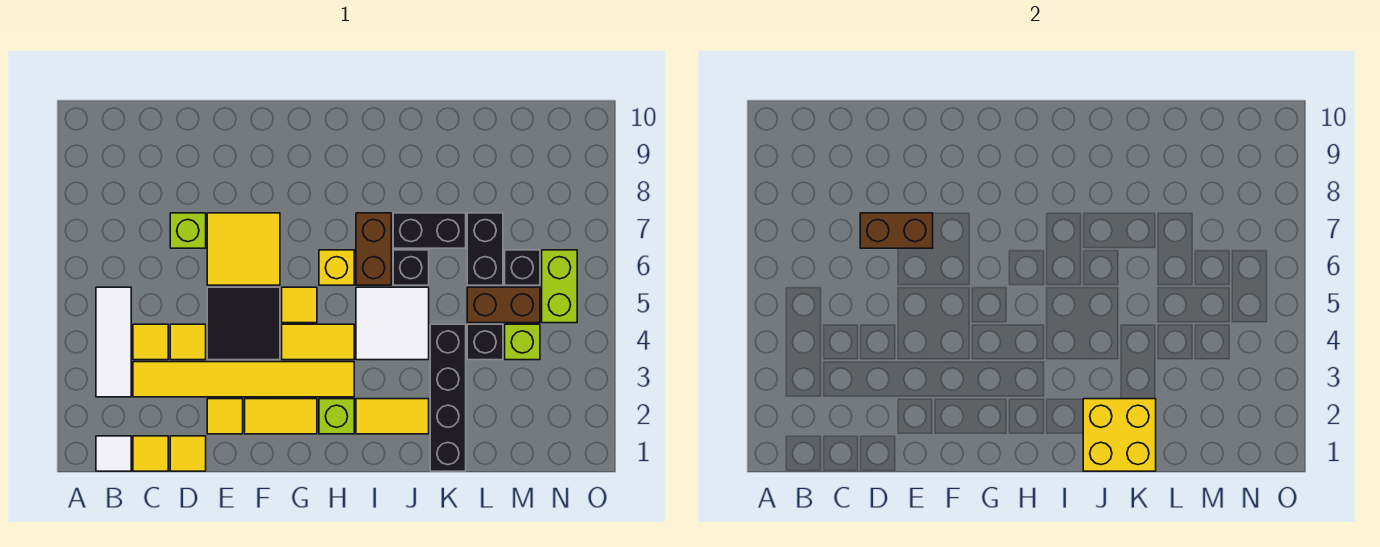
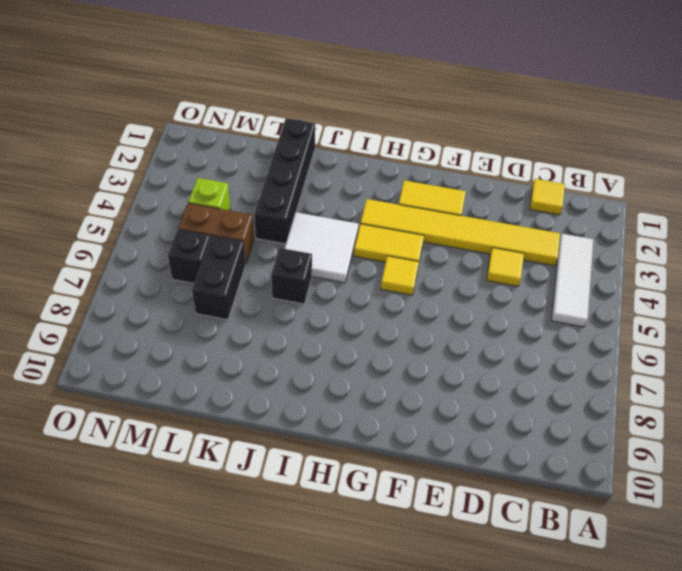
none -> white tile B1 level 1
none -> yellow tile C4 level 1
none -> yellow tile D1 level 1
none -> lime brick D7 level 1

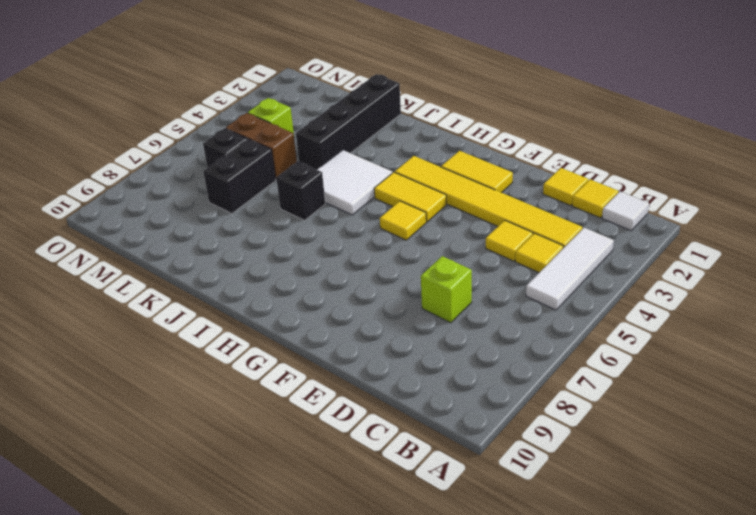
none -> yellow tile E2 level 1
none -> black tile E4:F5 level 1
none -> yellow tile E6:F7 level 1
none -> lime brick H2 level 1

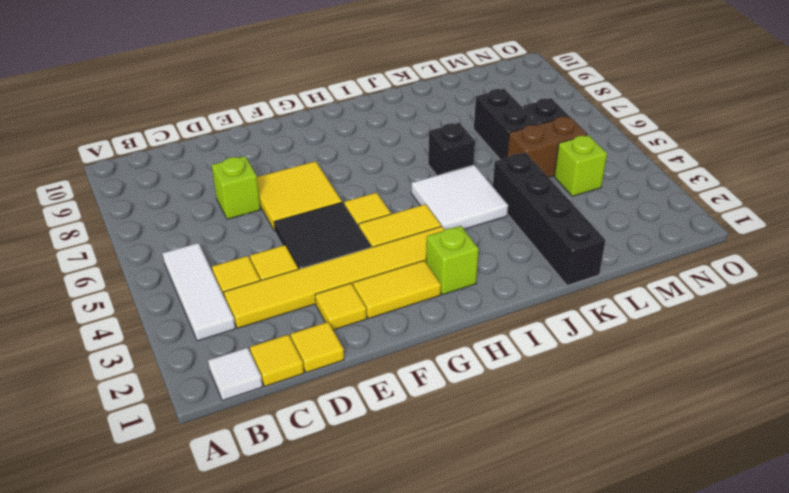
none -> yellow brick H6 level 1
none -> yellow tile I2:J2 level 1
none -> brown brick I6:I7 level 1
none -> black brick J7:K7 level 1

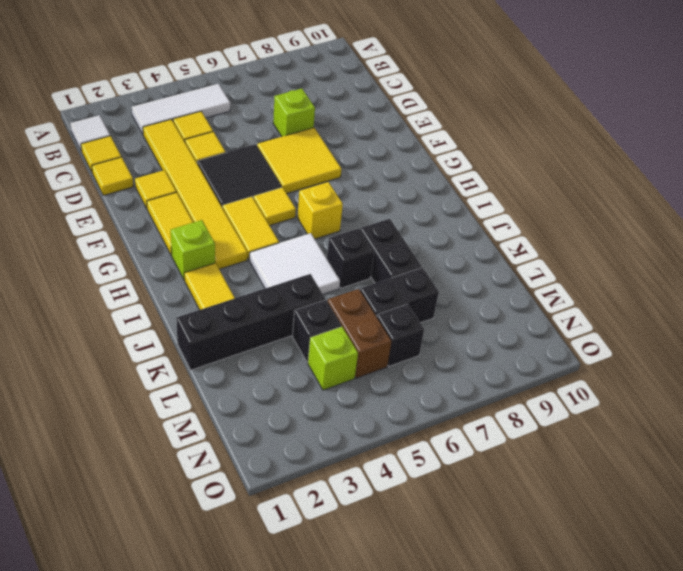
none -> brown brick I6:I7 level 1
none -> lime brick N5:N6 level 1
none -> brown brick D7:E7 level 2
none -> yellow brick J1:K2 level 2

